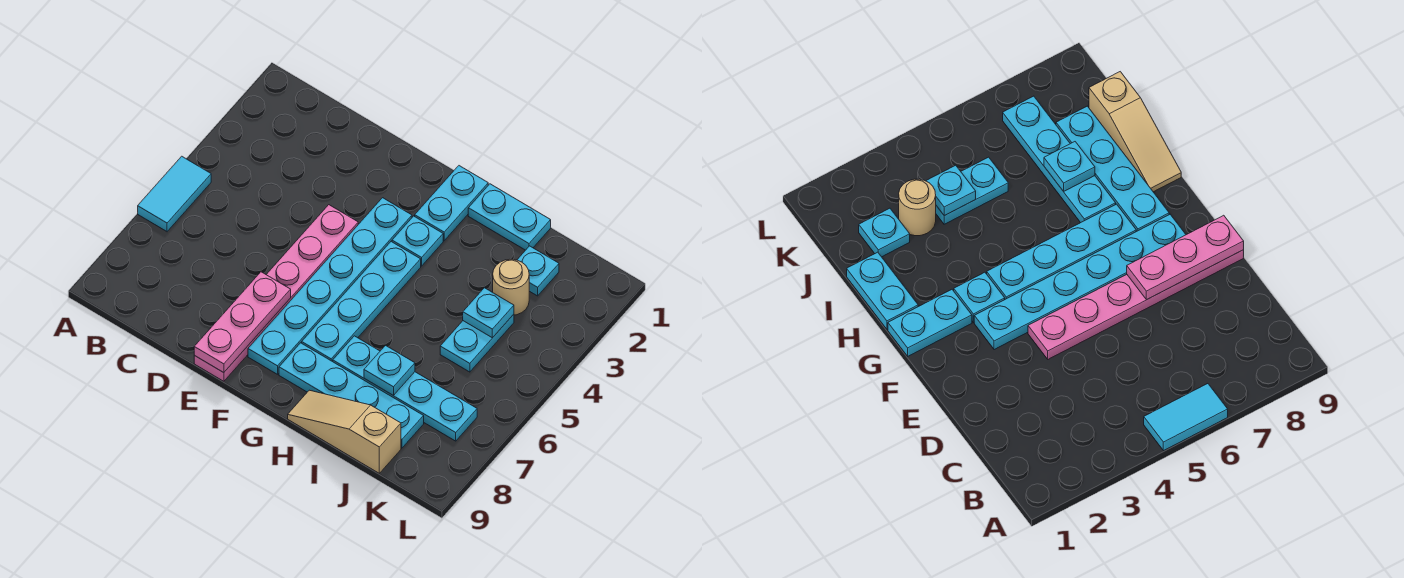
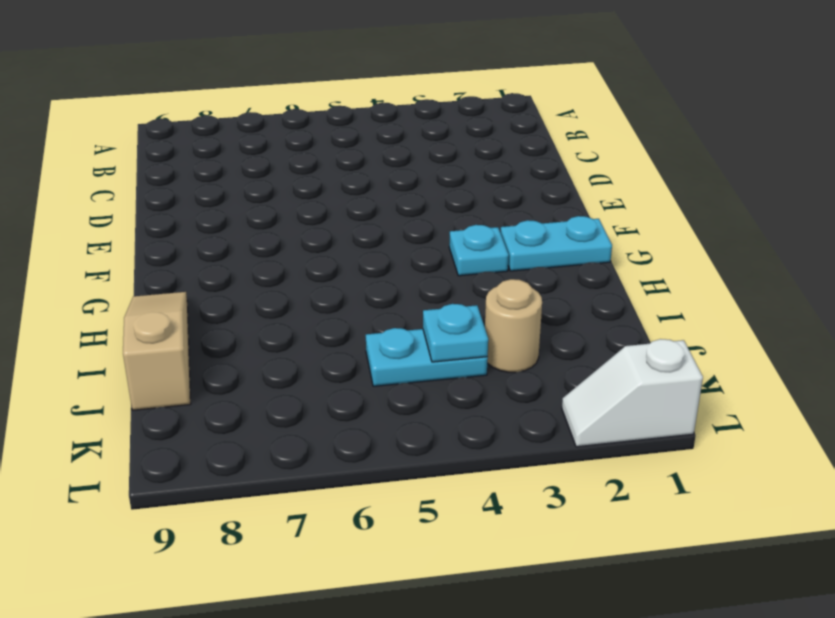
white slope L1:L2 level 1 top 1 -> none
none -> cyan tile A5:A6 level 1
none -> pink plate E4:E9 level 1
none -> cyan plate F3:F8 level 1

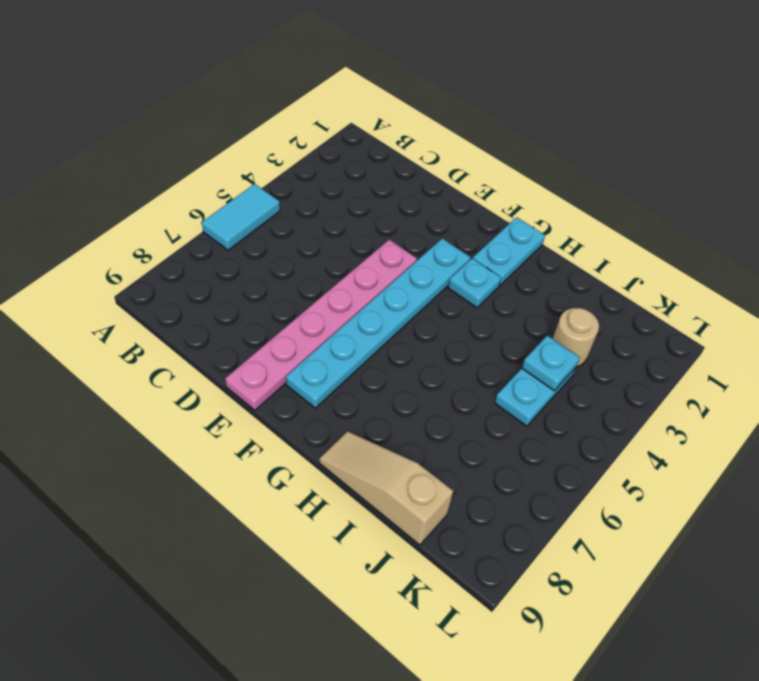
none -> cyan plate G4:G7 level 1
none -> cyan plate G8:J8 level 1
none -> cyan plate H1:I1 level 1

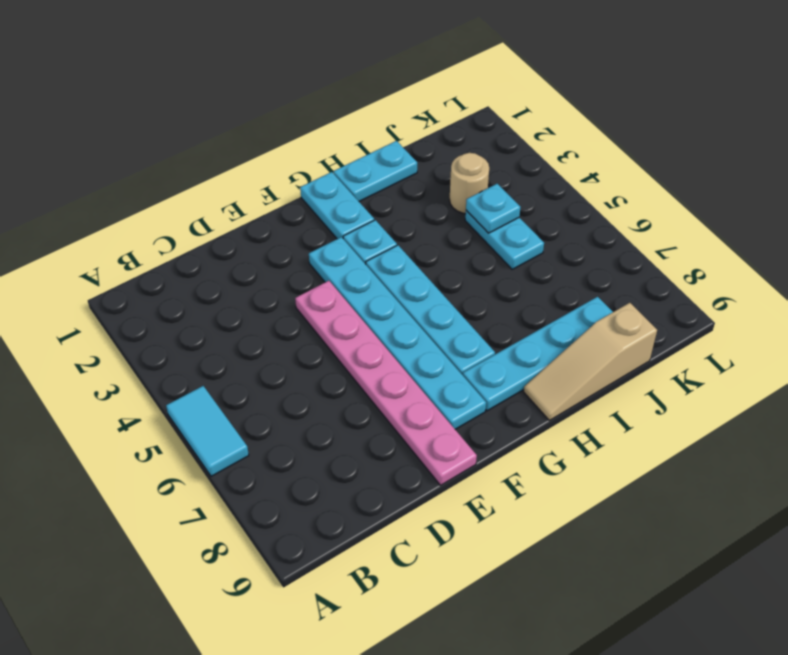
none -> cyan plate H7:K7 level 1
none -> cyan plate J2 level 1
none -> pink plate E7:E9 level 2

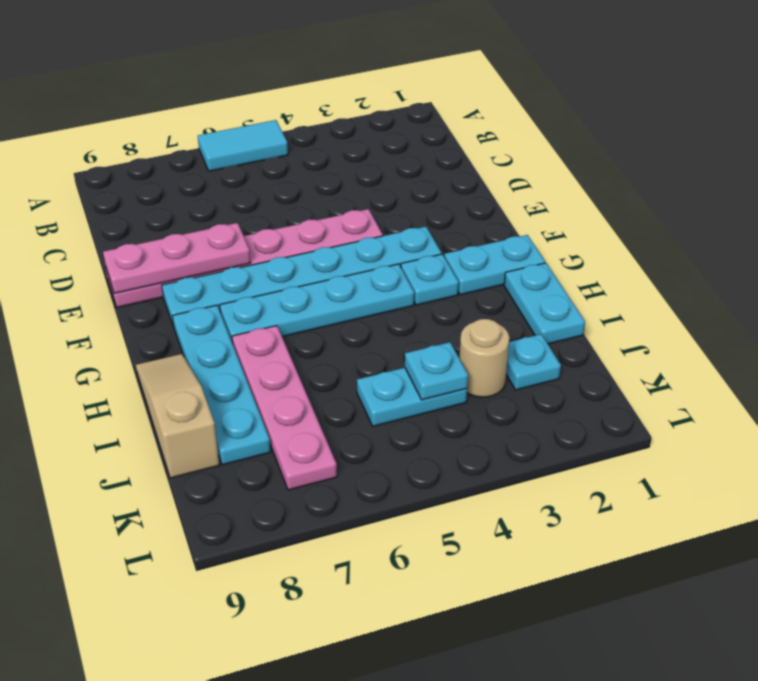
pink plate H7:K7 level 1 -> cyan plate H7:K7 level 1
none -> cyan plate I7 level 2

